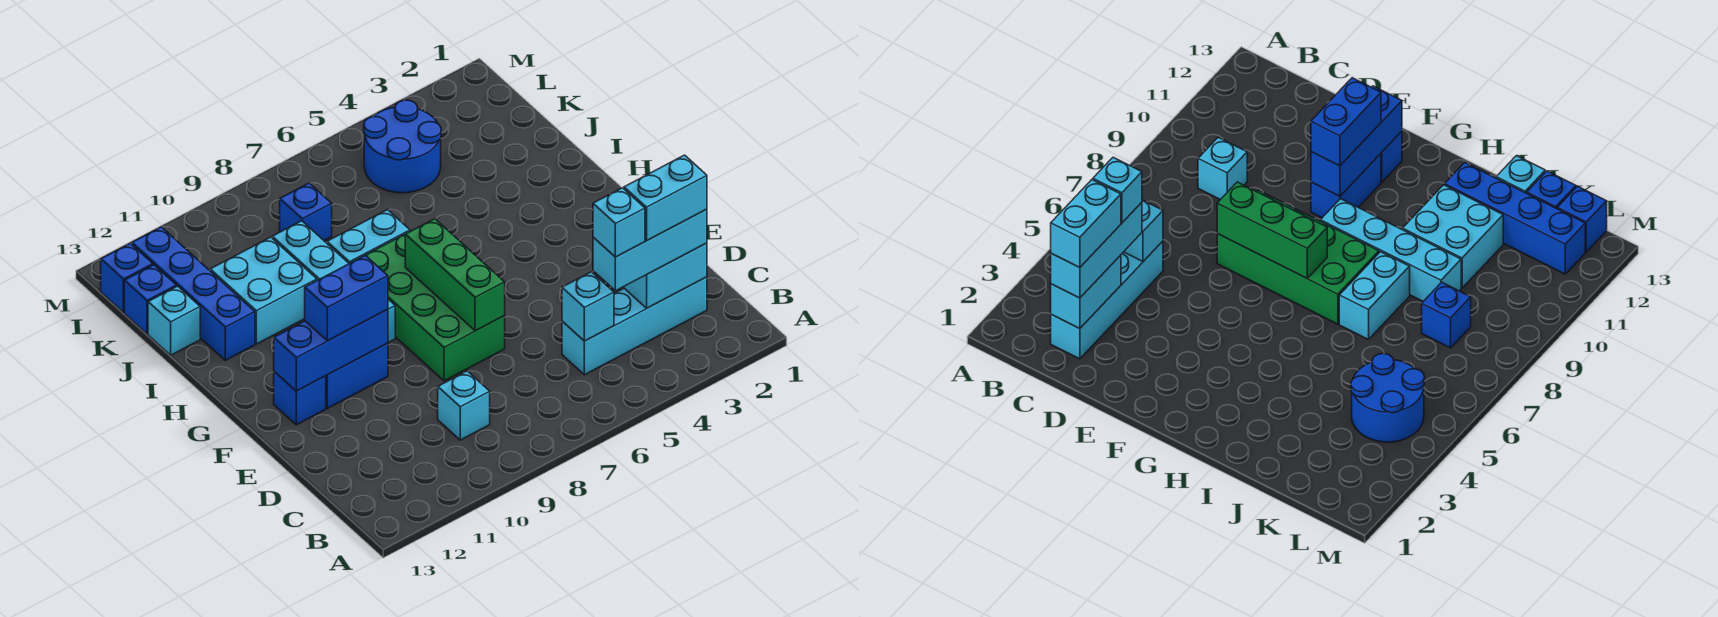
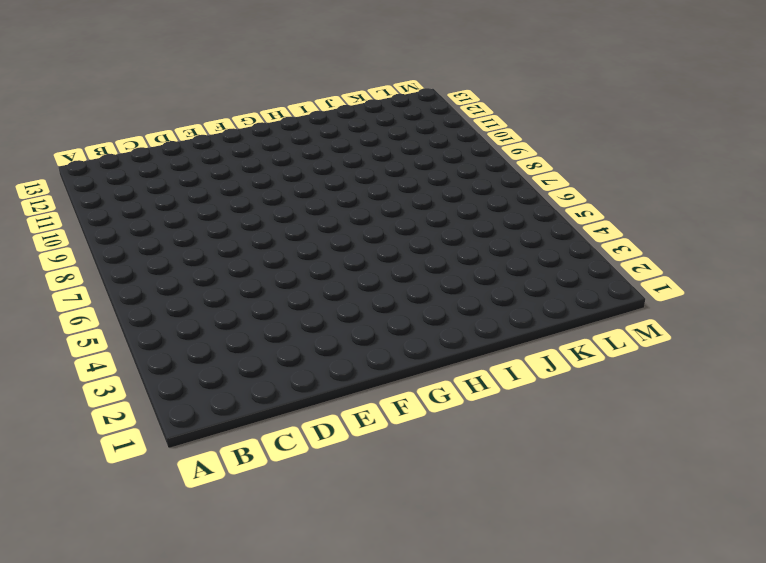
none -> cyan brick C2:C5 level 1
none -> cyan brick C9 level 1
none -> green brick E7:H8 level 1

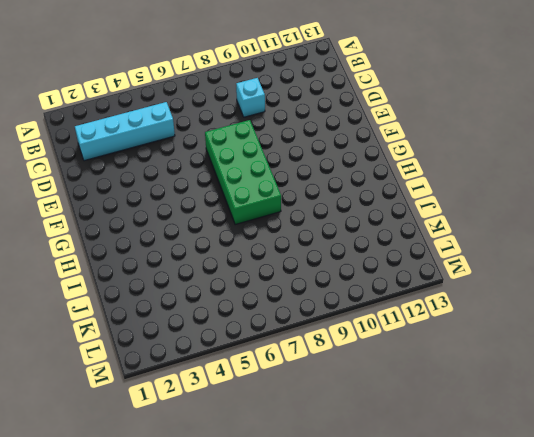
none -> blue brick F10:F11 level 1
none -> blue brick F12 level 1
none -> cyan brick G9:J9 level 1

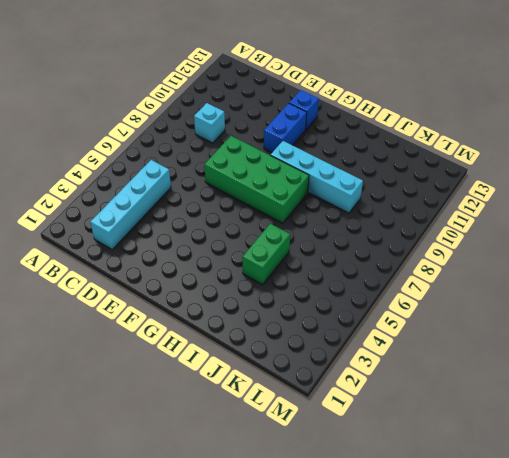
green brick I4:I5 level 1 -> none
none -> cyan brick I7:I8 level 1
none -> cyan brick I10:J11 level 1
none -> blue brick I12:L12 level 1

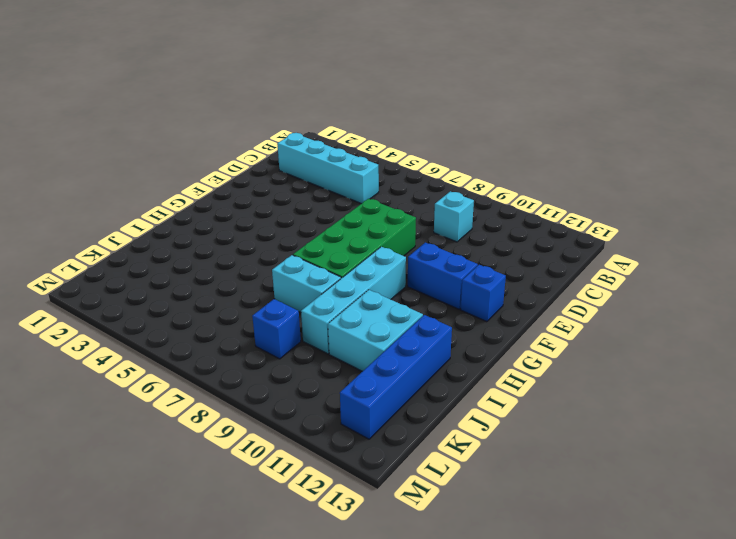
none -> cyan brick J13 level 1
none -> blue round brick K4:L5 level 1
none -> blue brick K13 level 1

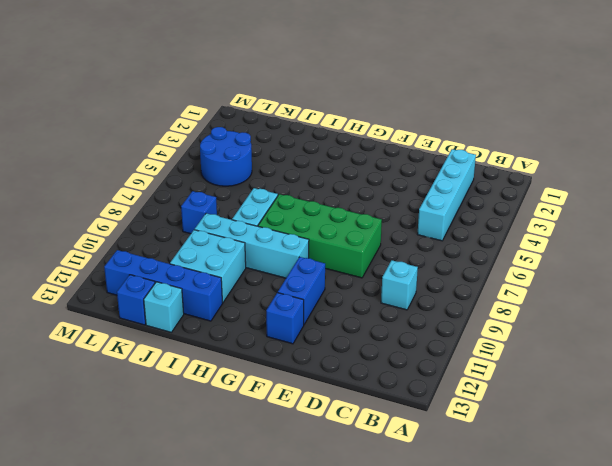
none -> blue brick L13 level 1
none -> cyan brick C2:C3 level 2
none -> cyan brick C5 level 2

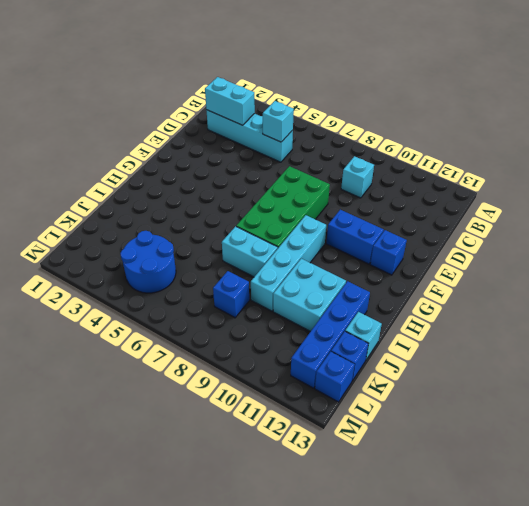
none -> green brick E7:G7 level 2
none -> blue brick F10:F12 level 2
none -> cyan brick C2:C4 level 3

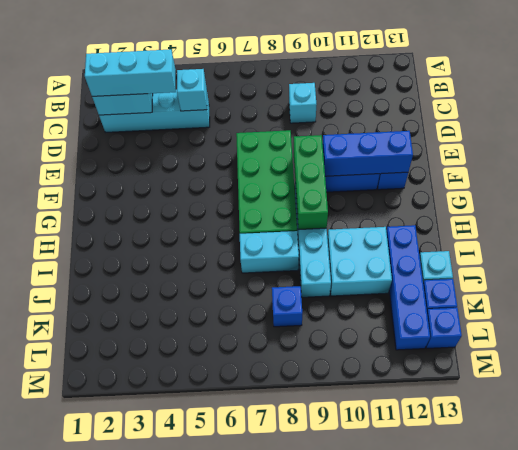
green brick F9:H9 level 2 -> green brick E7:G7 level 2
none -> blue round brick K4:L5 level 1
none -> blue brick F10:F11 level 3
none -> cyan brick C2:C3 level 4

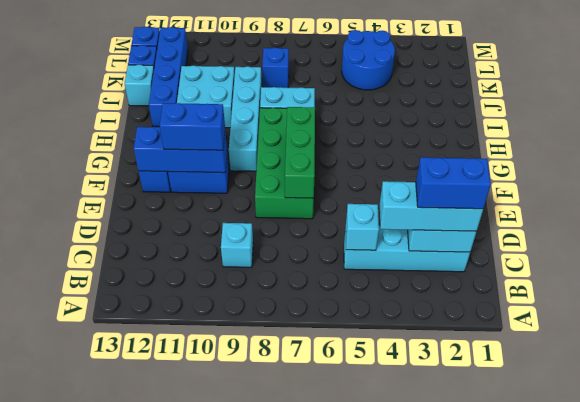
blue brick C2:C3 level 4 -> cyan brick C2:C3 level 4
none -> cyan brick C4 level 4

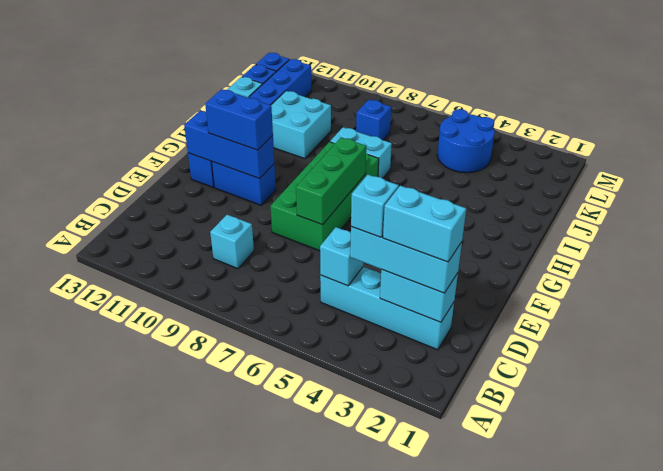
none -> cyan brick G9:J9 level 1

